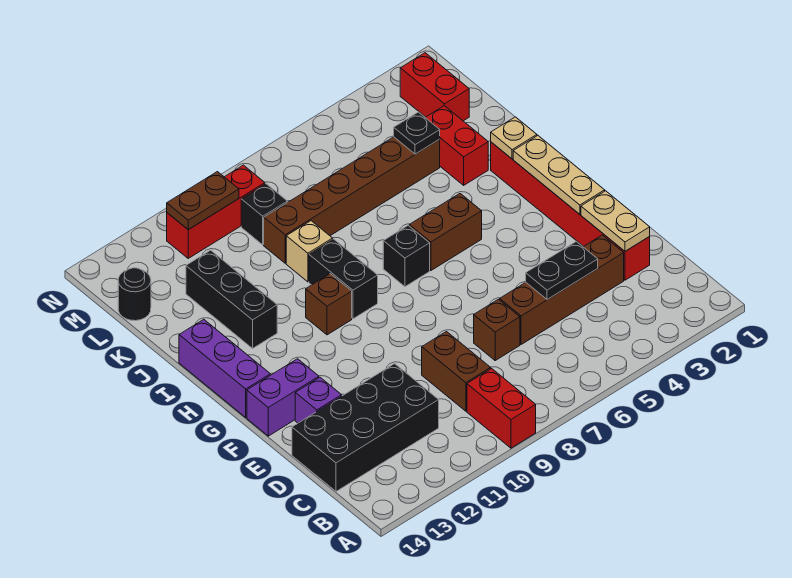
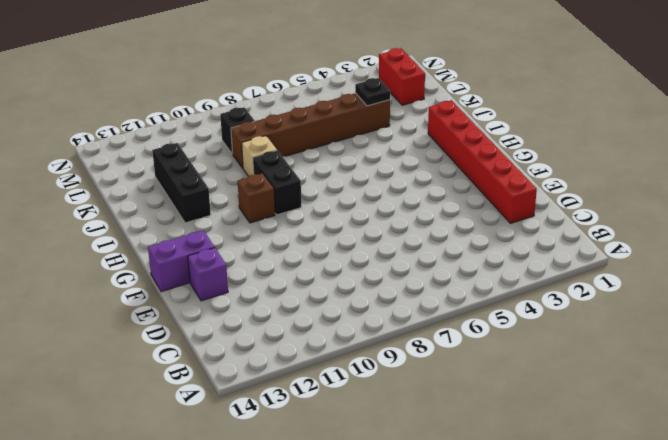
none -> red brick A9:B9 level 1
none -> brown brick C9:D9 level 1
none -> black brick C11:D14 level 1

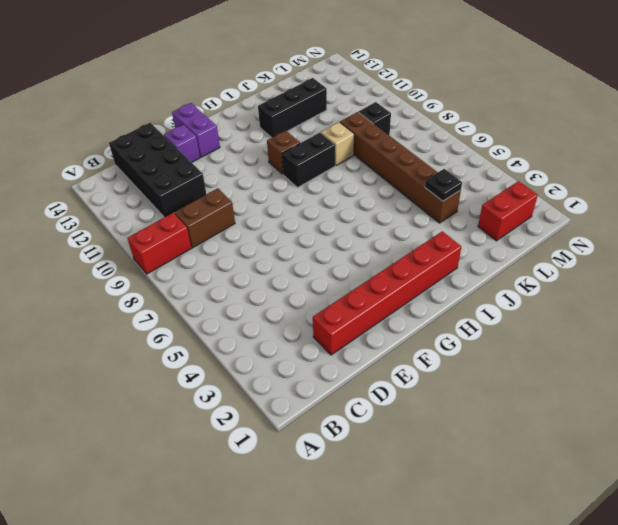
none -> brown brick D3:D6 level 1
none -> brown brick D7 level 1
none -> purple brick G14:I14 level 1

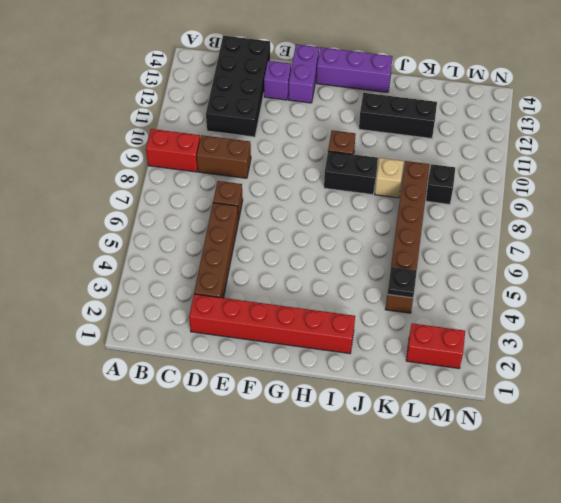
none -> brown brick H5:H6 level 1
none -> black brick H7 level 1
none -> red brick J3:K3 level 1

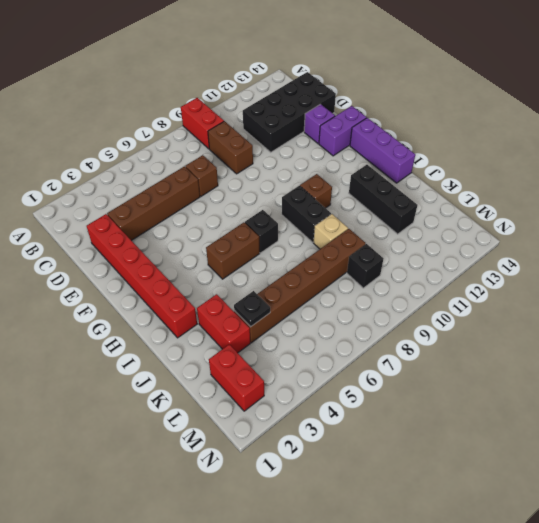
none -> black round brick L14 level 1
none -> red brick M9:M11 level 1
none -> tan plate D2:E2 level 2

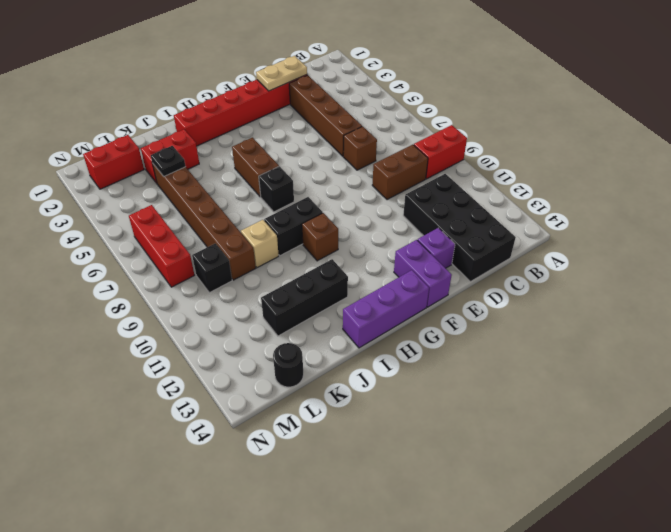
red brick M6:M8 level 1 -> red brick M9:M11 level 1
none -> black plate D4:D5 level 2
none -> tan plate F2:H2 level 2
none -> tan plate I2 level 2

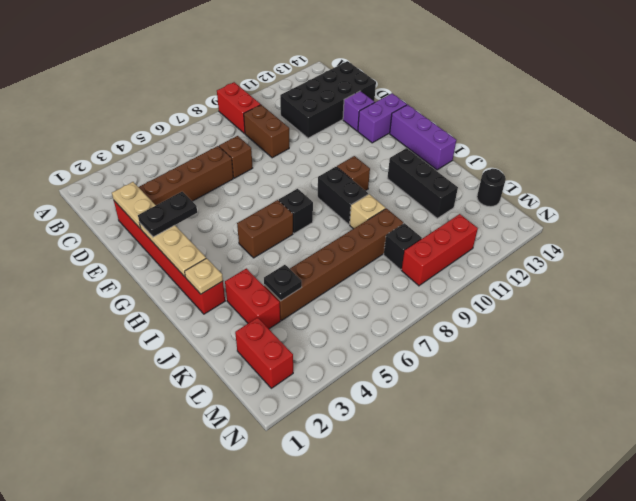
black plate F2:F3 level 3 -> black plate D4:D5 level 2
none -> brown plate M10:M11 level 2

